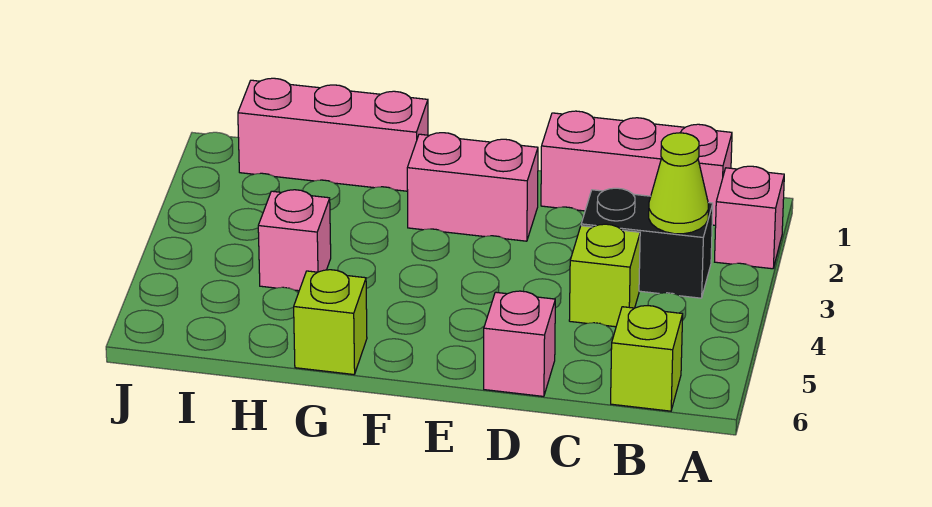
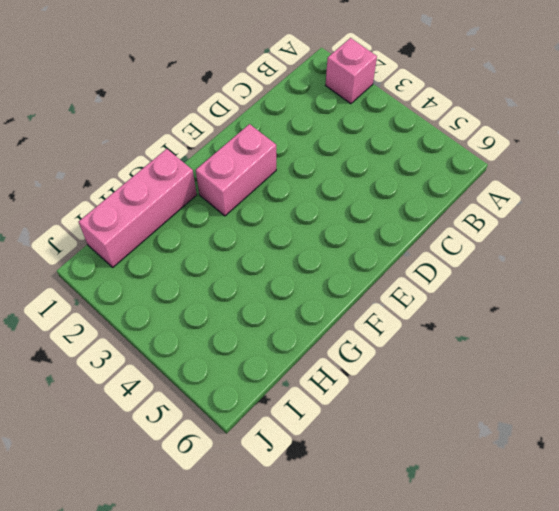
none -> pink brick B1:D1 level 1
none -> black brick B3:C3 level 1

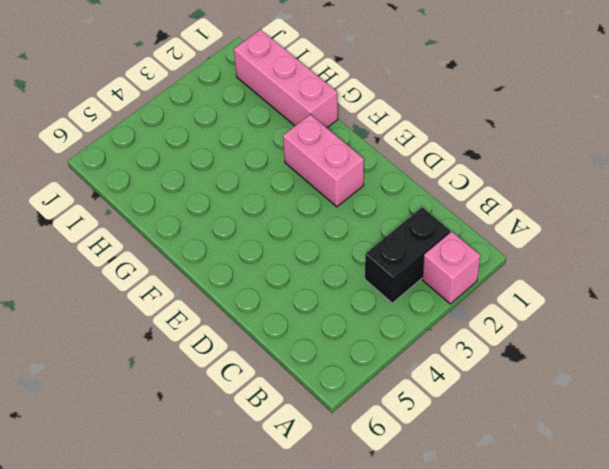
black brick B2:B3 level 1 -> black brick B3:C3 level 1
none -> pink brick B1:D1 level 1
none -> lime brick B6 level 1

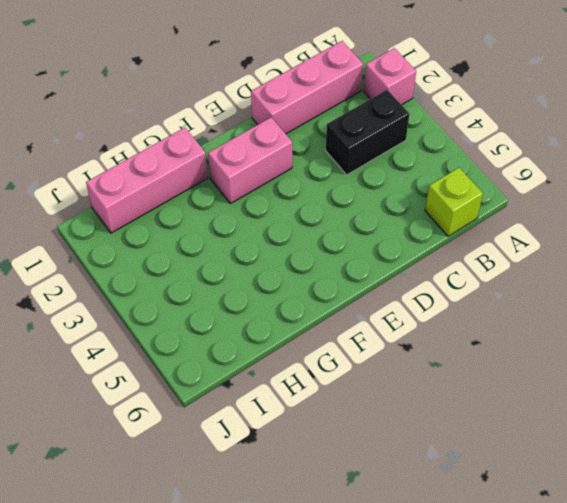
none -> lime brick C4 level 1
none -> pink brick D6 level 1

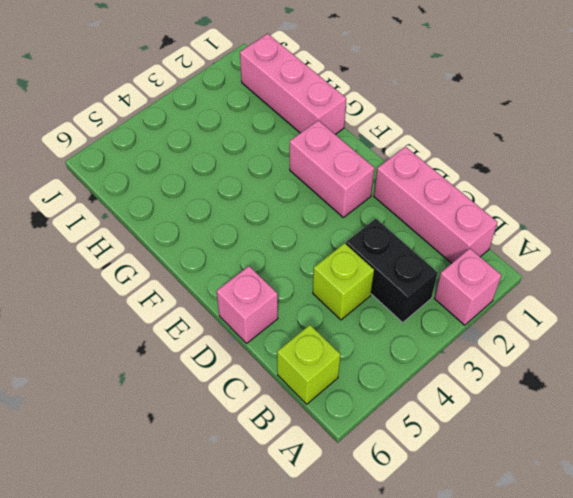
none -> lime brick G6 level 1
none -> pink brick H4 level 1

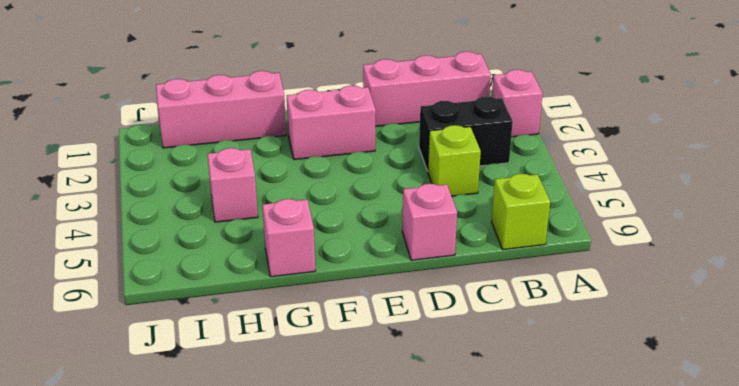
pink brick G6 level 1 -> lime brick G6 level 1
none -> lime cone B3 level 2

